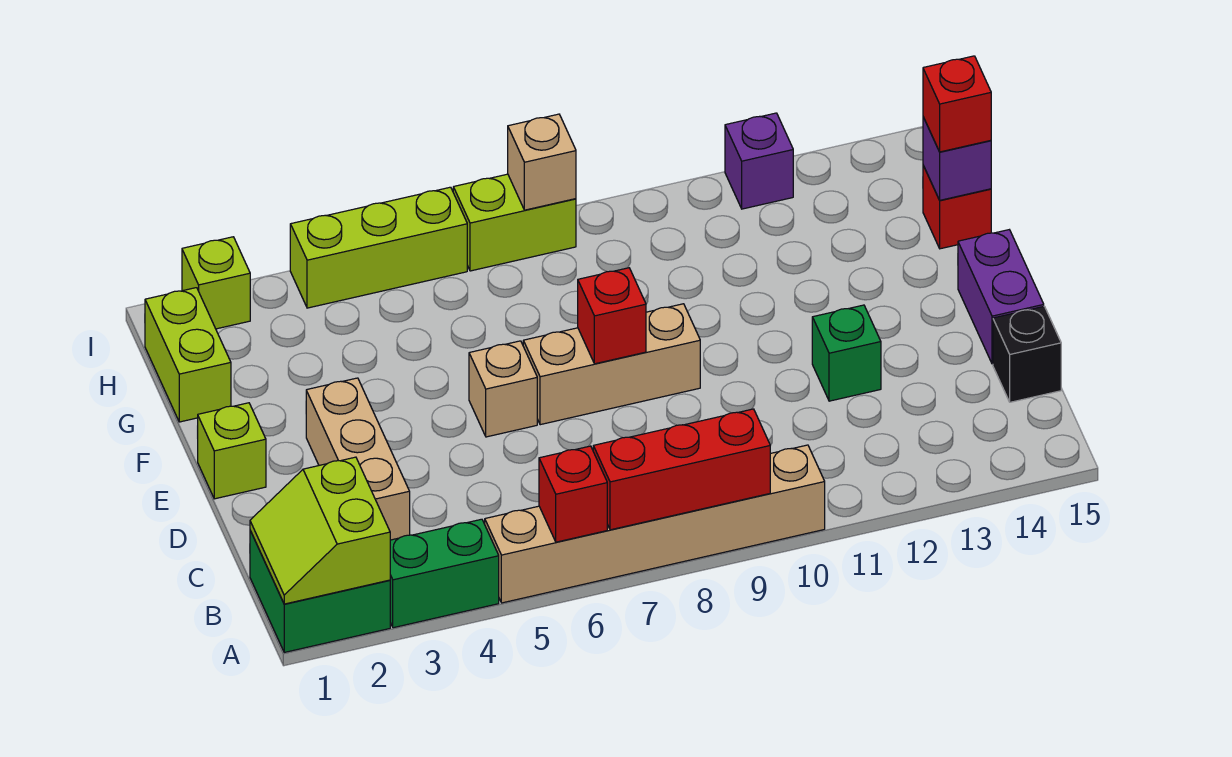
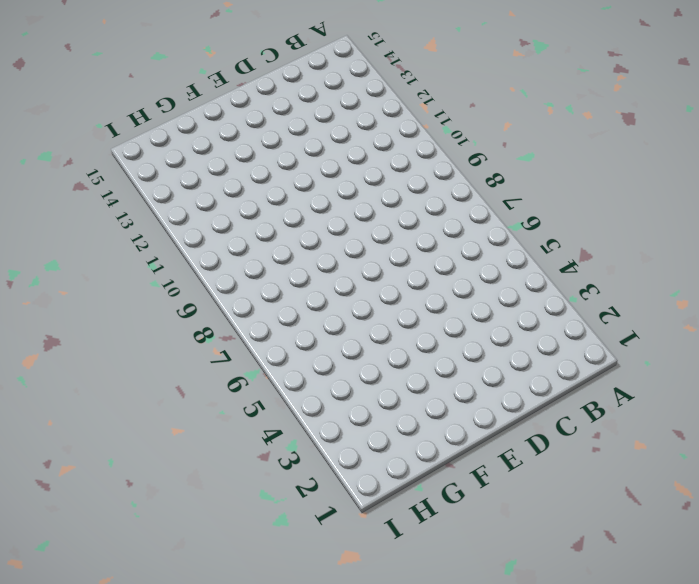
none -> green brick A1:B2 level 1
none -> green brick A3:A4 level 1
none -> tan brick A5:A10 level 1

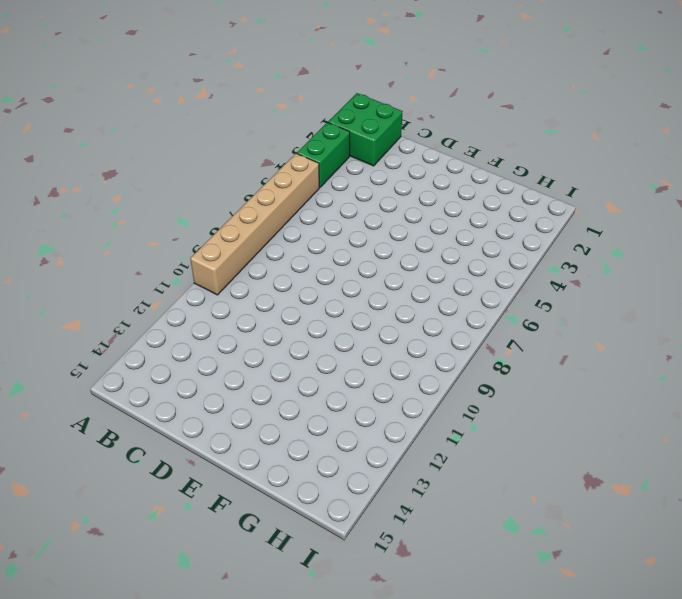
none -> tan brick C3:E3 level 1
none -> black brick C15 level 1
none -> green brick D12 level 1

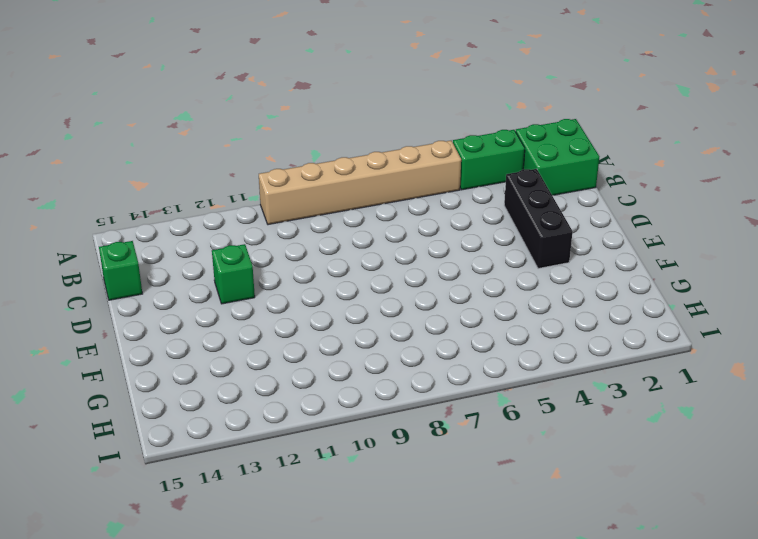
black brick C3:E3 level 1 -> tan brick C3:E3 level 1
green brick C15 level 1 -> black brick C15 level 1
none -> purple brick D15:E15 level 1
none -> lime brick E1 level 1
none -> tan brick E6 level 1

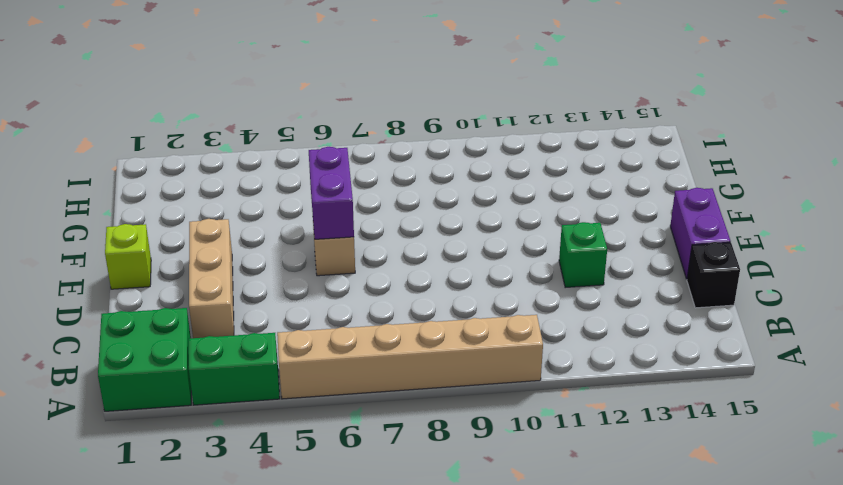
purple brick E6:F6 level 2 -> none
none -> tan brick E7:E9 level 1
none -> lime brick G1:H1 level 1
none -> red brick G15 level 1

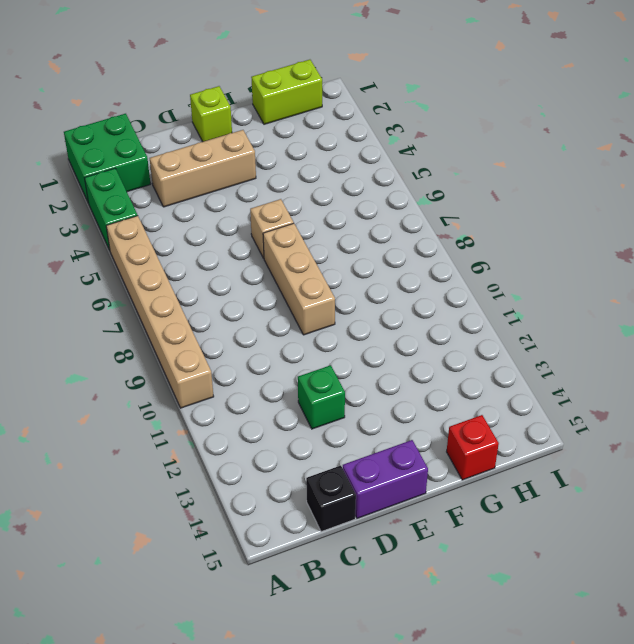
none -> lime brick I2 level 1
none -> lime brick I4:I6 level 1
none -> lime brick I7:I8 level 1

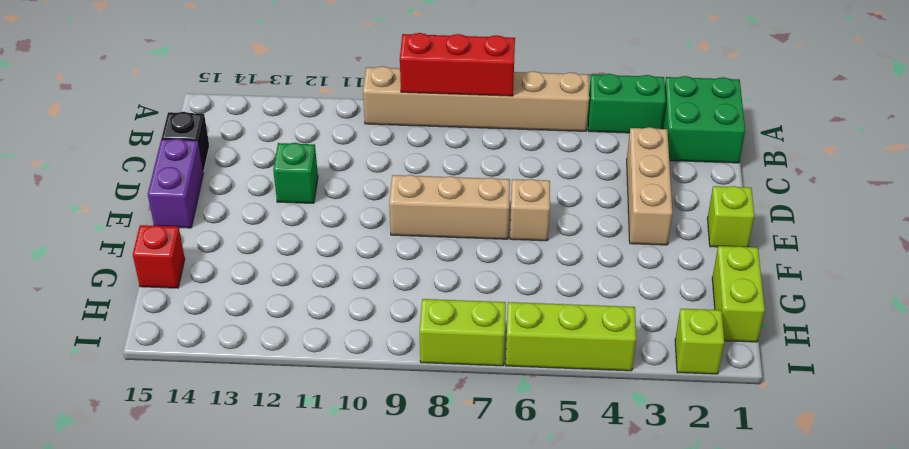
none -> purple brick I12 level 1
none -> lime slope A1:B2 level 2 top 2
none -> red brick A6 level 2

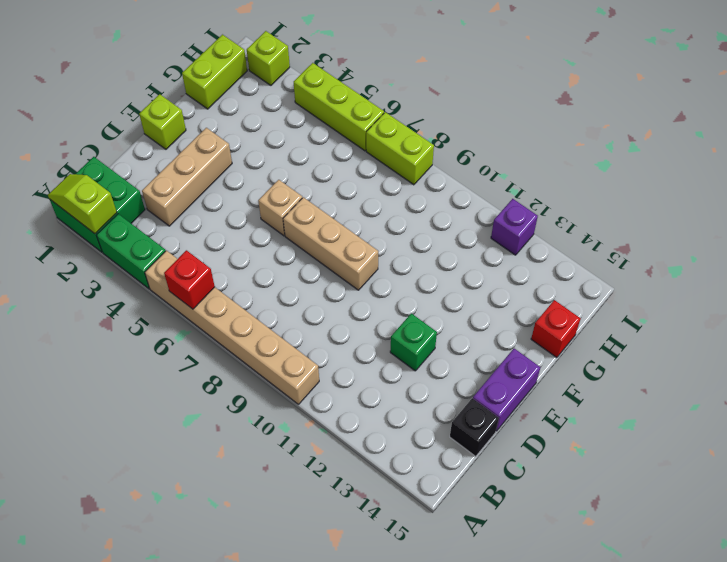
lime slope A1:A2 level 2 top 2 -> lime slope A1:B2 level 2 top 2
none -> red brick A7:A9 level 2
none -> red brick E8 level 2
none -> purple brick G15 level 2

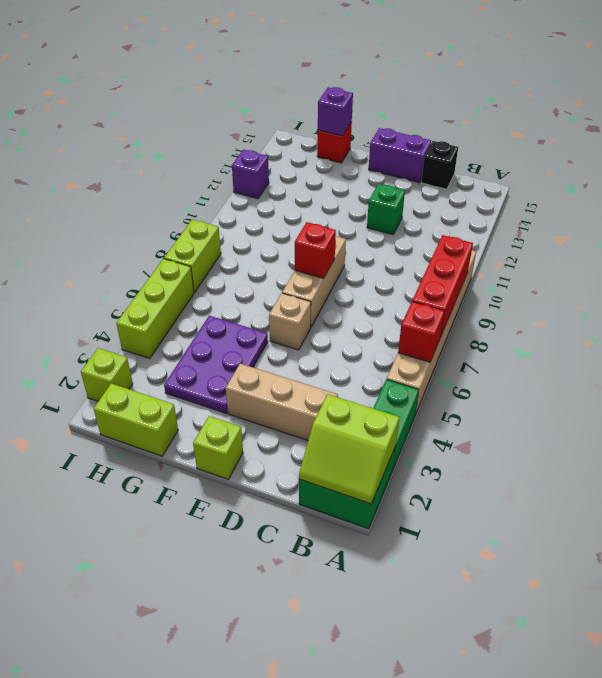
purple plate F3:G5 level 1 -> none
none -> tan brick I8 level 2
none -> red brick G15 level 3

